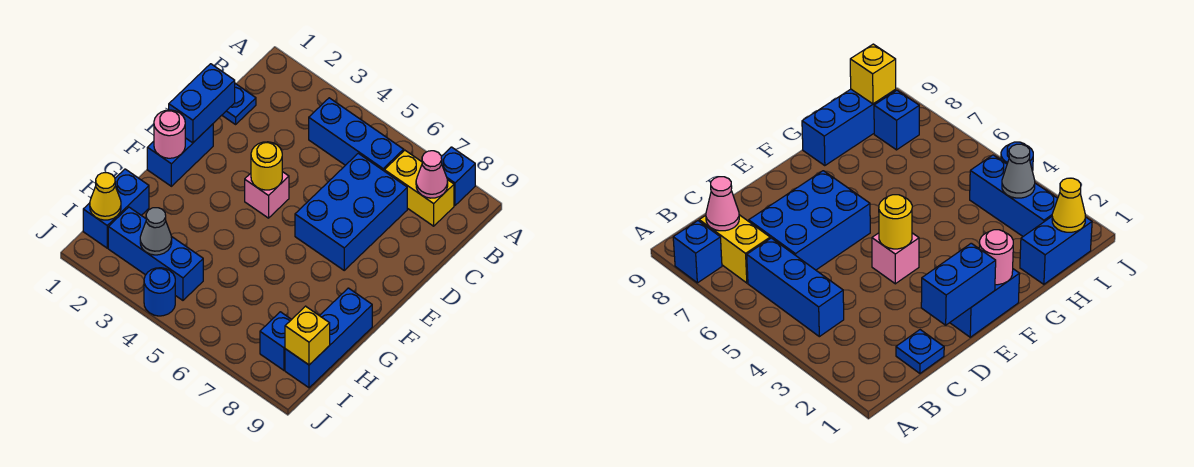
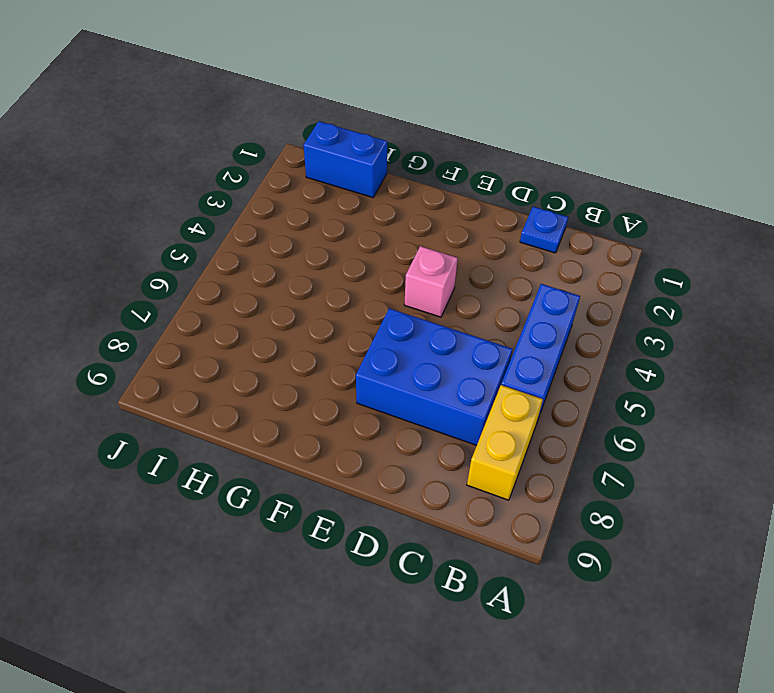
none -> blue brick A8 level 1
none -> blue brick E1:F1 level 1
none -> blue brick G9:I9 level 1

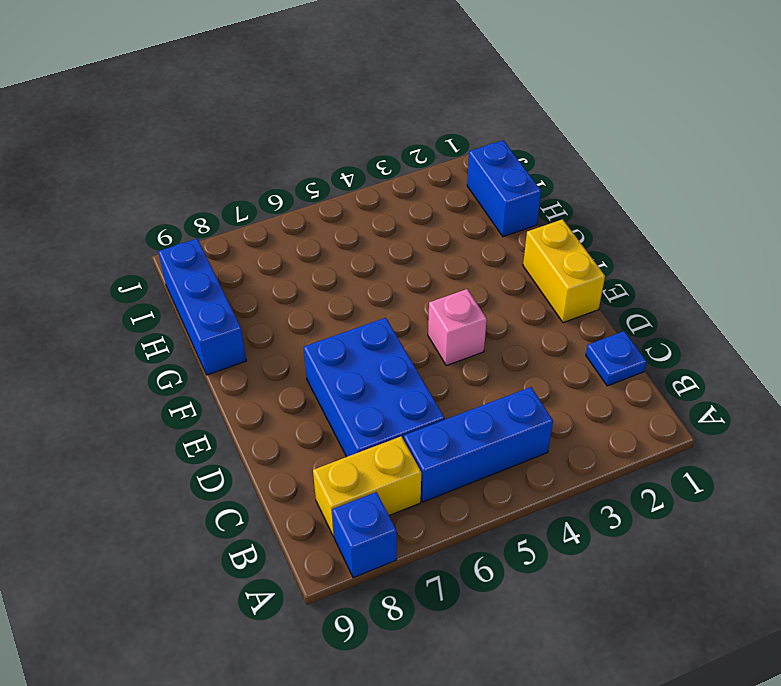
yellow brick E1:F1 level 1 -> blue brick E1:F1 level 1
none -> blue brick I2:I4 level 1
none -> blue brick I8 level 1
none -> blue round brick J4 level 1

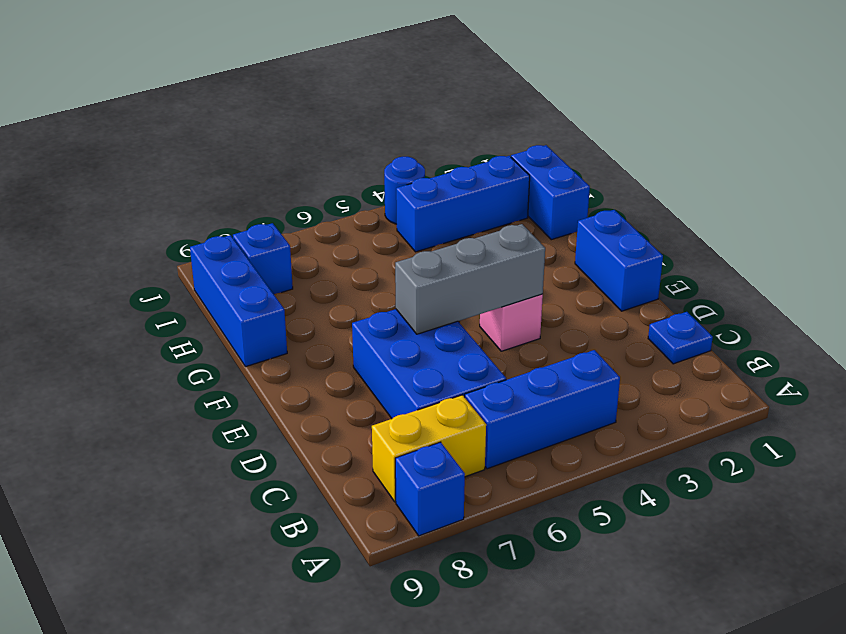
grey brick E4:E6 level 2 -> yellow round brick E4 level 2
none -> pink cone B8 level 2
none -> blue brick D1:E1 level 2
none -> pink round brick F1 level 2

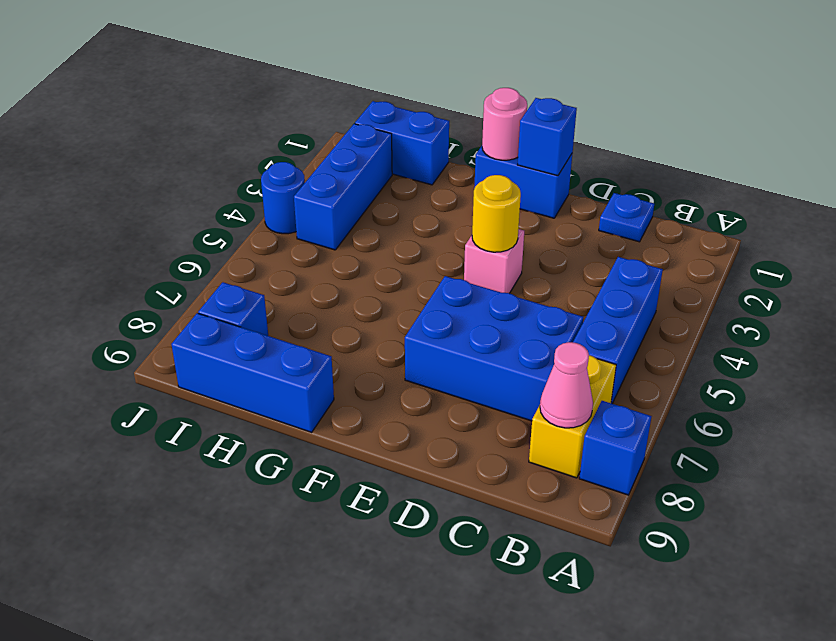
blue brick E1 level 2 -> blue brick D1:E1 level 2
none -> yellow cone I1 level 2
none -> grey cone I3 level 2
none -> yellow brick I9 level 2

